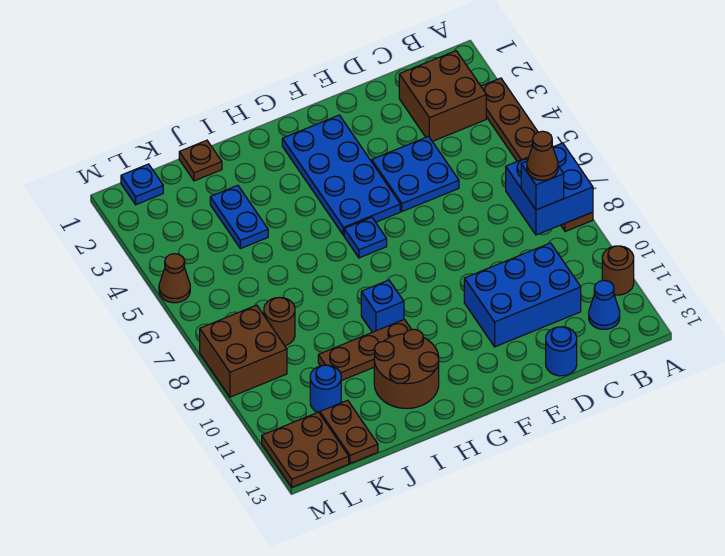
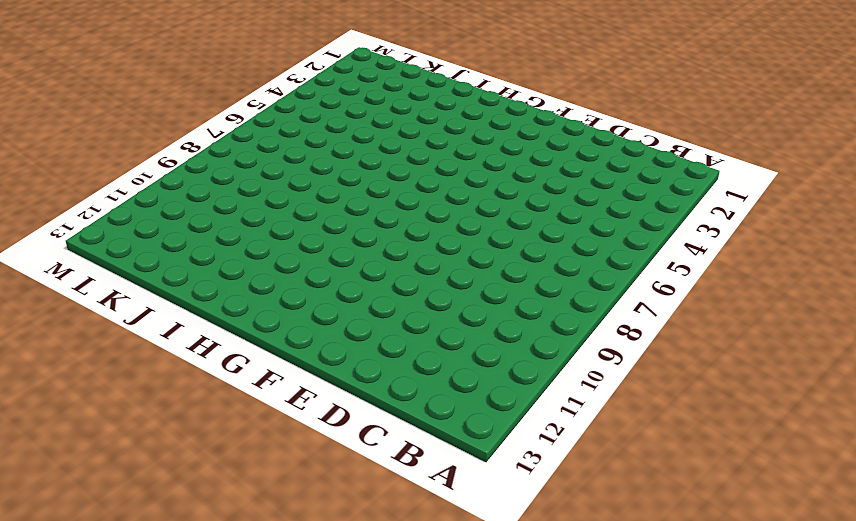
none -> brown plate A3:A8 level 1
none -> brown round brick A11 level 1
none -> brown brick B2:C3 level 1

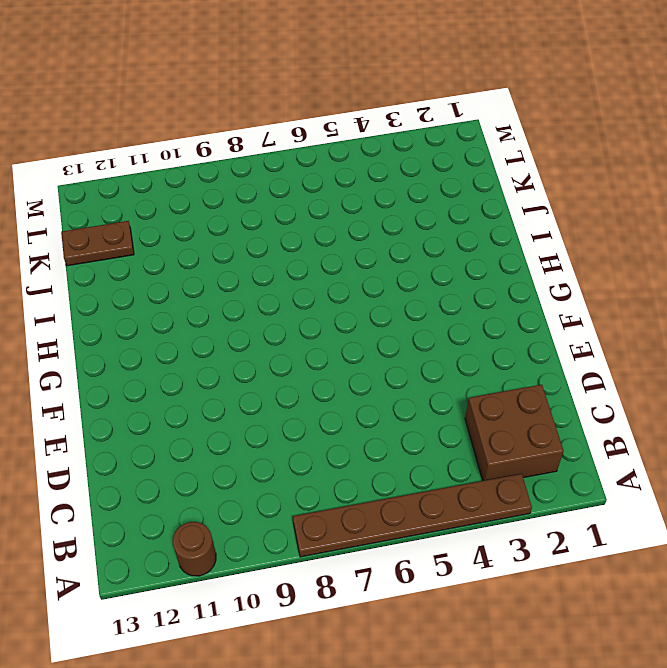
none -> blue cone B12 level 1
none -> blue brick C10:E11 level 1
none -> blue plate D4:E5 level 1

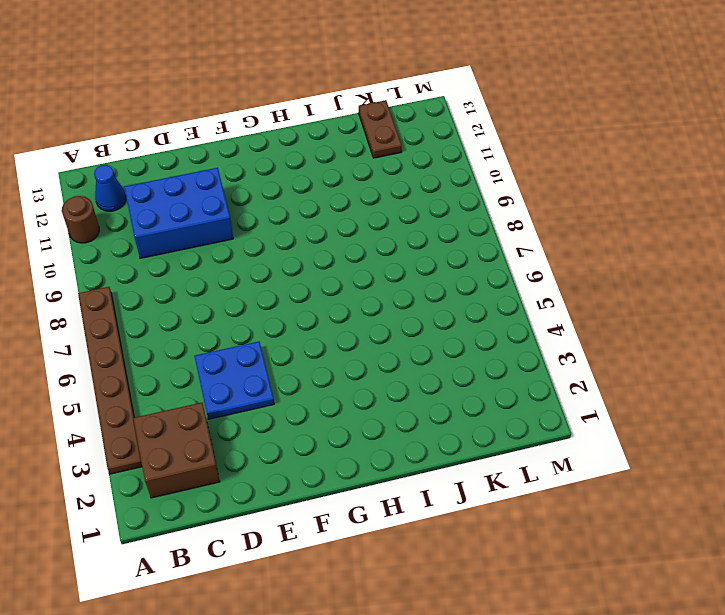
none -> blue round brick D13 level 1
none -> blue plate F2:G5 level 1
none -> blue plate G6 level 1

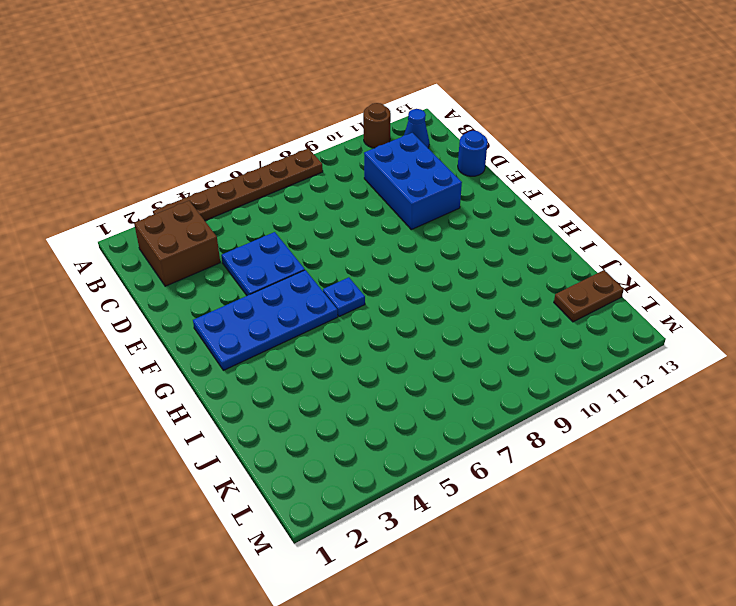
none -> blue brick H9 level 1
none -> brown plate H10:J10 level 1
none -> brown round brick H11:I12 level 1

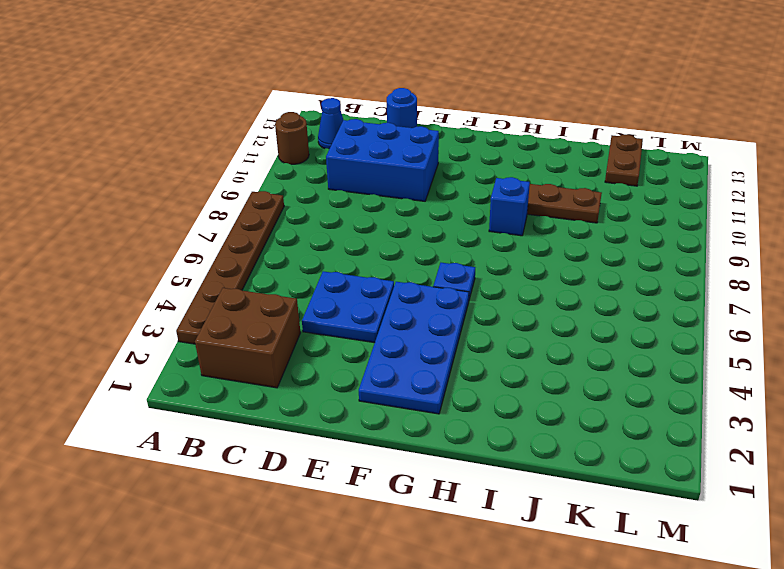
none -> brown round brick H11:I12 level 1
none -> brown plate J1 level 1
none -> blue plate J3:J4 level 1

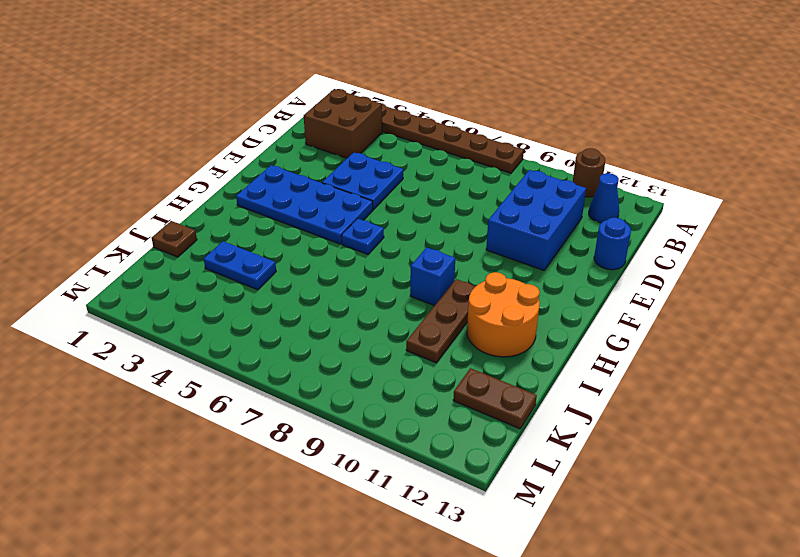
orange round brick H11:I12 level 1 -> brown round brick H11:I12 level 1
none -> brown round brick K8 level 1
none -> blue round brick K11 level 1
none -> blue plate L1 level 1

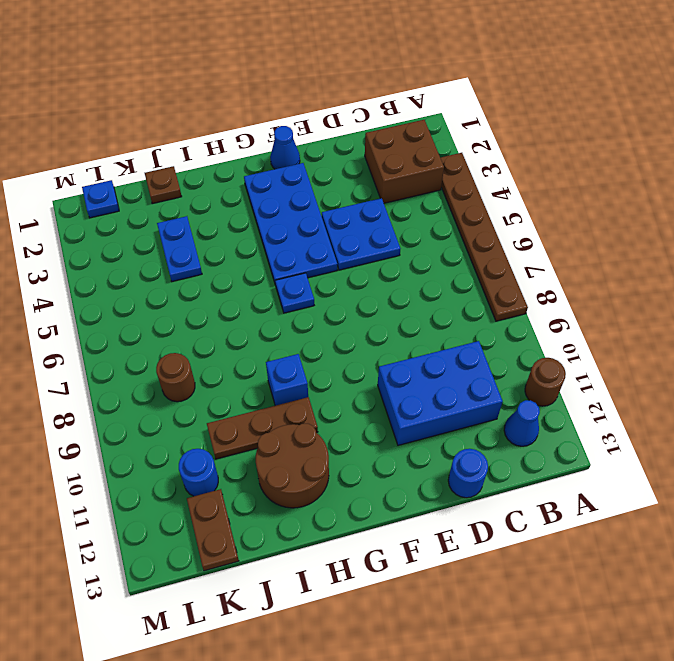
blue cone F1 level 1 -> none
none -> brown brick L8:M9 level 1
none -> brown plate L12:M13 level 1
none -> brown cone M5 level 1

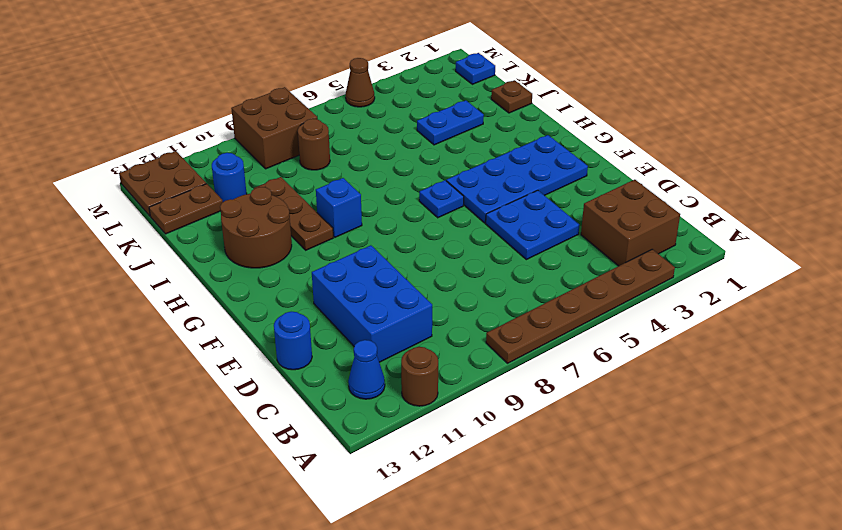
none -> blue brick A7:B8 level 2
none -> blue brick B8 level 3
none -> brown cone B8 level 4

